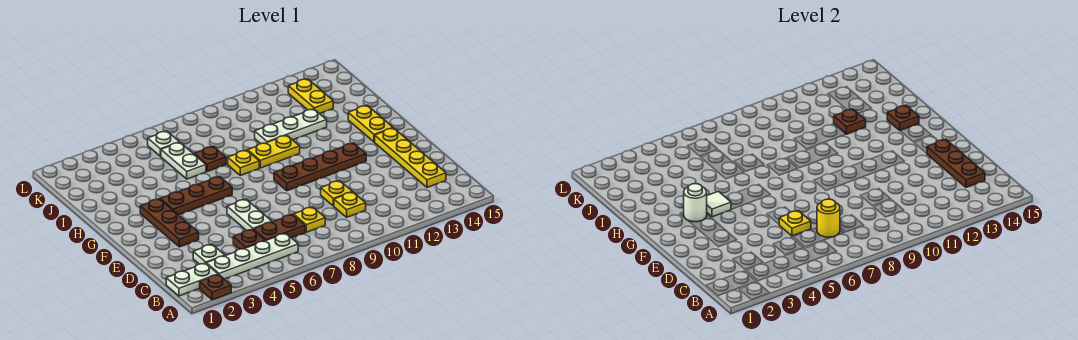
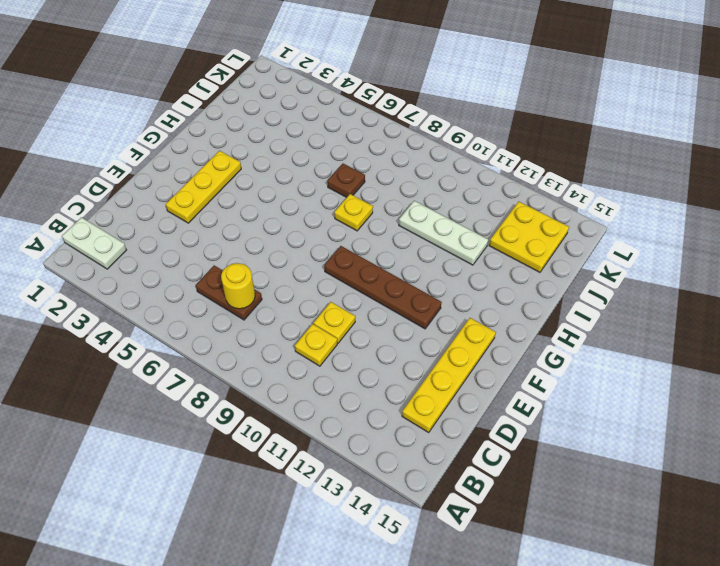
yellow plate E3:G3 level 1 -> brown plate E3:G3 level 1
yellow plate J13:K14 level 1 -> yellow plate J13:K13 level 1
none -> brown plate A2 level 1
none -> white plate B3:B6 level 1
none -> white plate C3 level 1

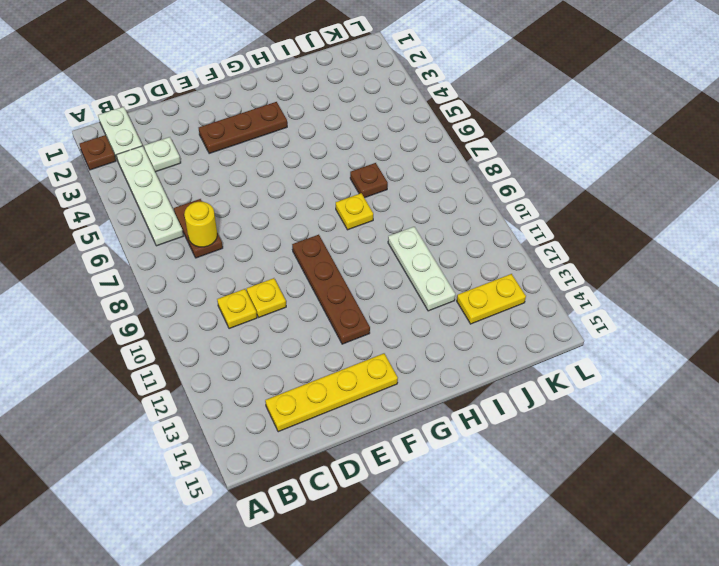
none -> brown plate C5 level 1
none -> yellow plate C8 level 1
none -> white plate D6:E6 level 1

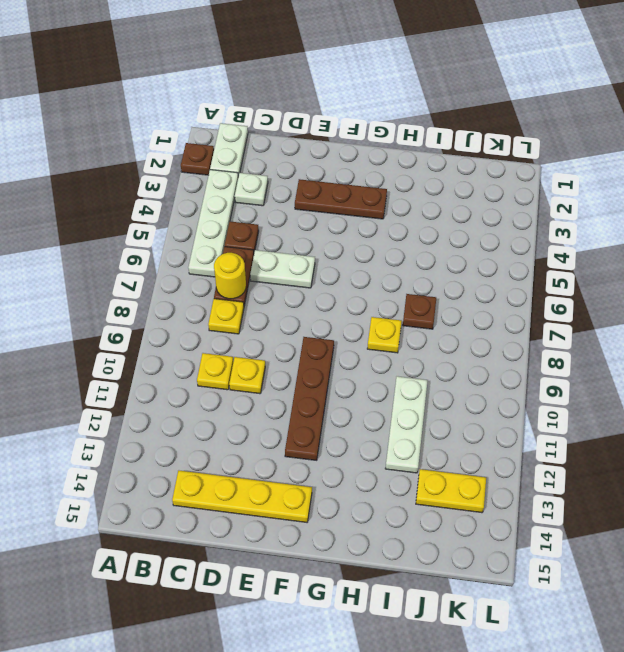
none -> brown plate G4:G6 level 1
none -> yellow plate G14:H14 level 1
none -> yellow plate H9:H10 level 1

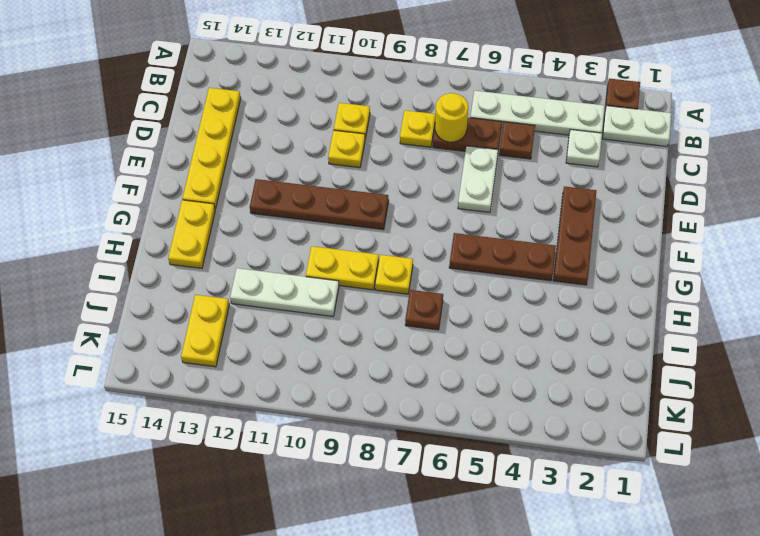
none -> white plate I6:J6 level 1
none -> white plate K6 level 1
none -> brown plate C14:E14 level 2

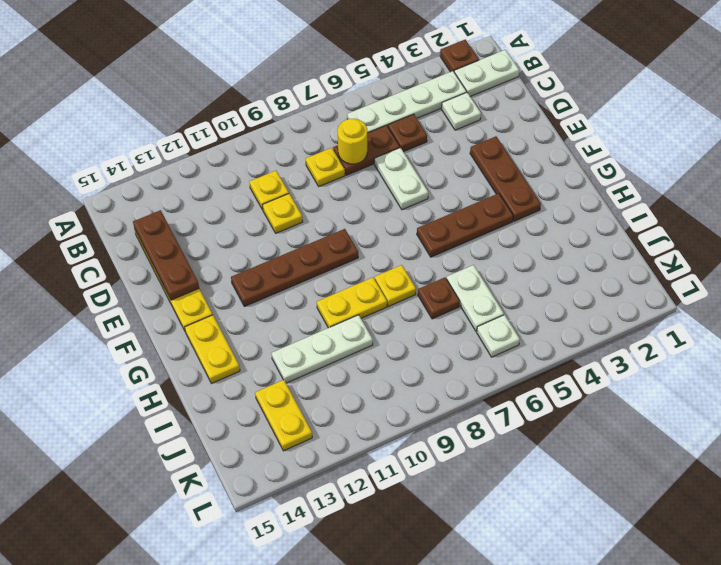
none -> yellow plate D6 level 2
none -> white round brick G3 level 2
none -> white tile G4 level 2

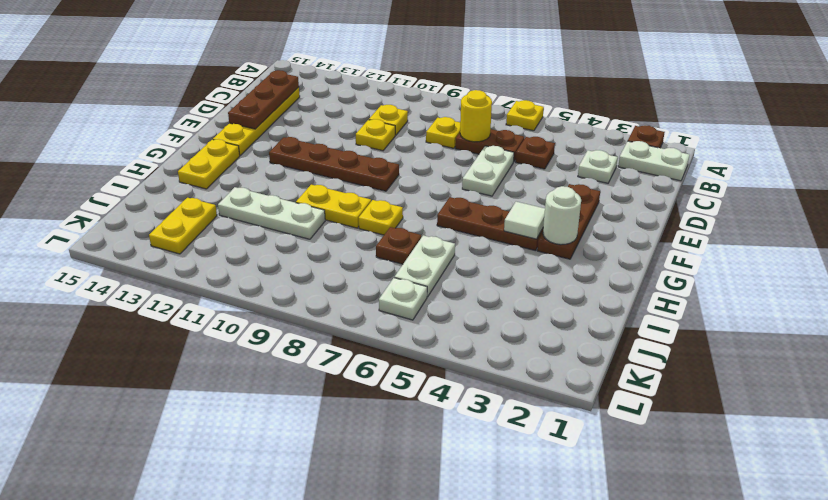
yellow plate A6 level 1 -> yellow plate D6 level 2
none -> white plate B3:B6 level 1
none -> brown plate H14 level 2
none -> brown plate I12 level 2

